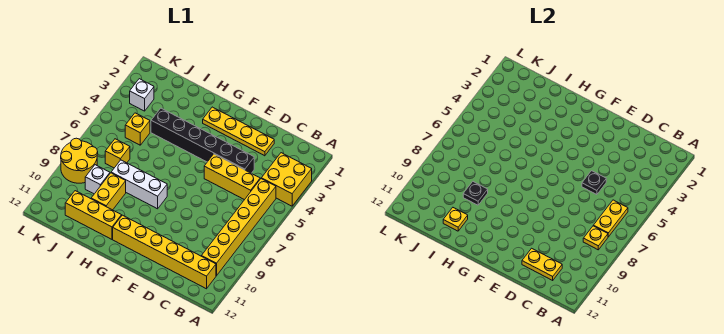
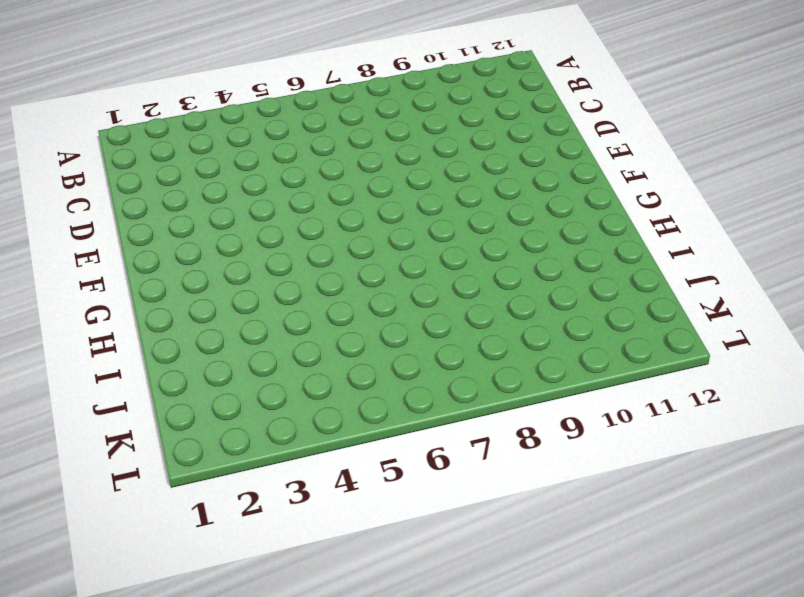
none -> yellow brick A3:B4 level 1
none -> yellow brick B5:B10 level 1
none -> yellow brick B11:G11 level 1

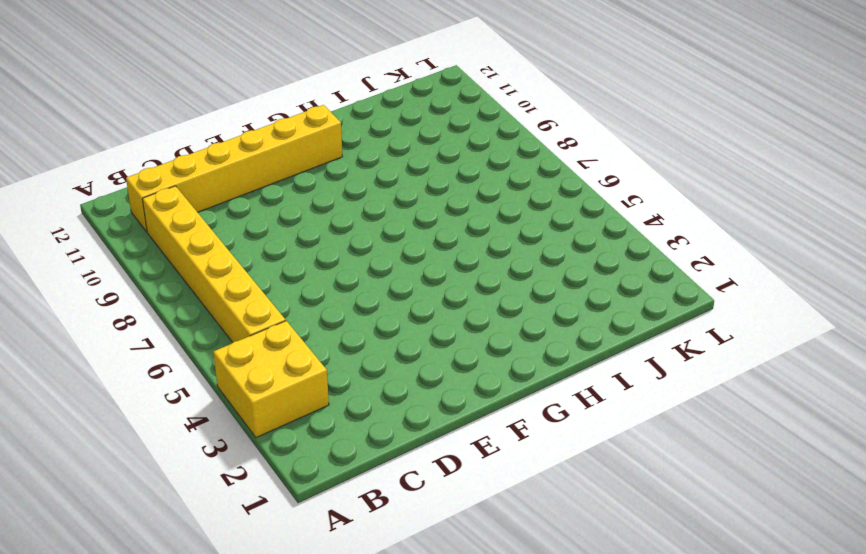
none -> yellow brick C5:E5 level 1
none -> yellow plate D2:G2 level 1
none -> black brick D4:I4 level 1

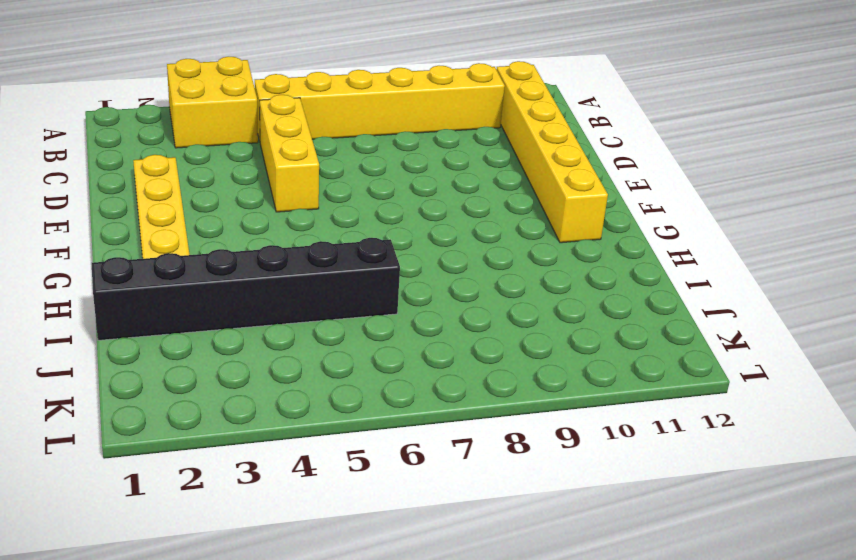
black brick I1:I6 level 1 -> black brick D4:I4 level 1
none -> white brick G8:I8 level 1
none -> yellow brick H11:J11 level 1
none -> yellow brick I9:I10 level 1

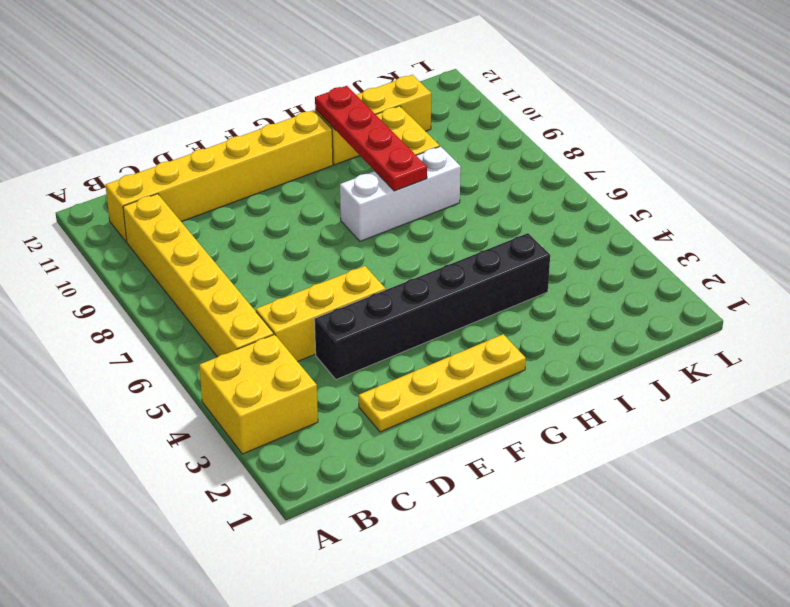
red plate H8:H11 level 2 -> none
none -> yellow brick J5 level 1
none -> yellow brick J7 level 1
none -> white brick J9 level 1

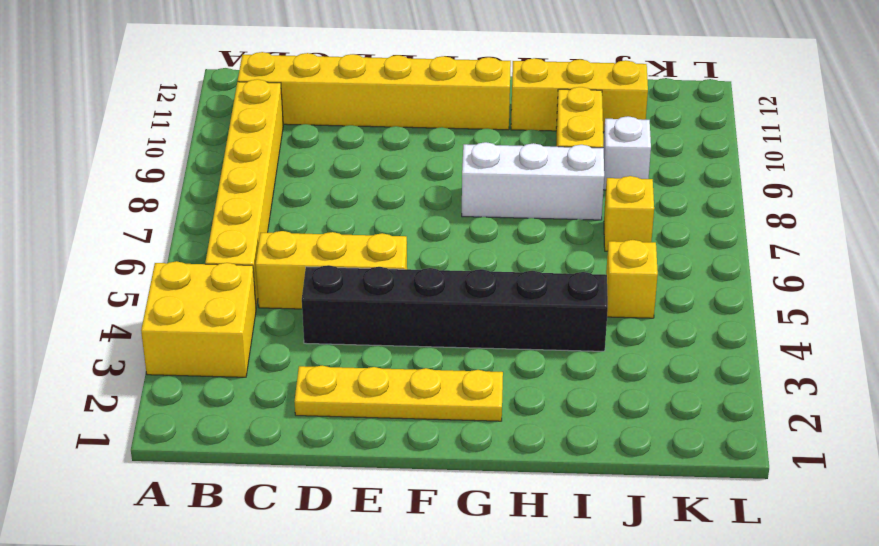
none -> white brick K3 level 1
none -> yellow round brick K8:L9 level 1
none -> yellow plate B6:B7 level 2

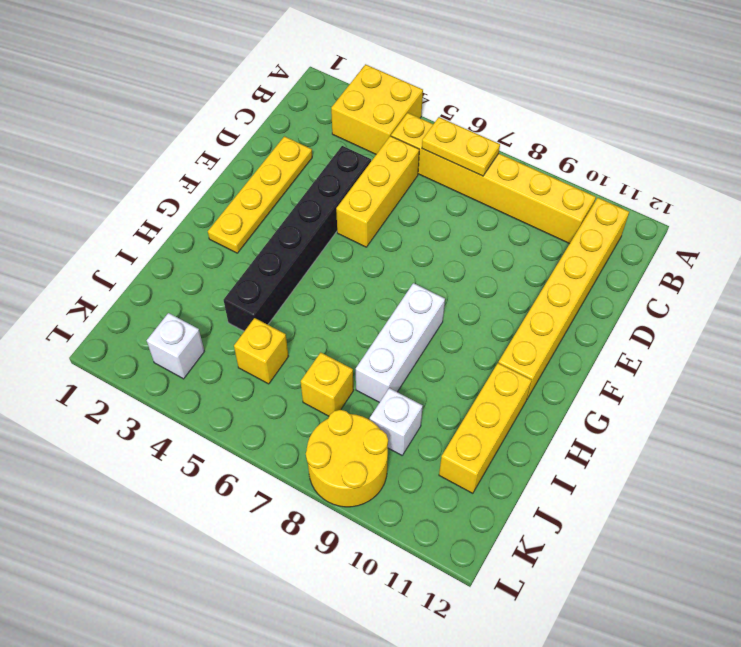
none -> yellow brick I9:I10 level 1
none -> yellow plate B8 level 2
none -> yellow plate C11:D11 level 2

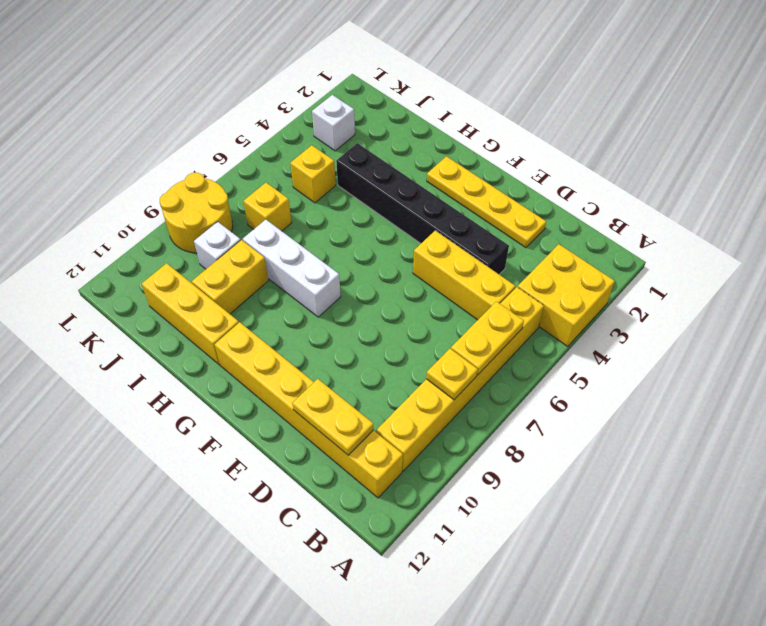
none -> black plate D5 level 2
none -> black plate I9 level 2
none -> yellow plate I11 level 2

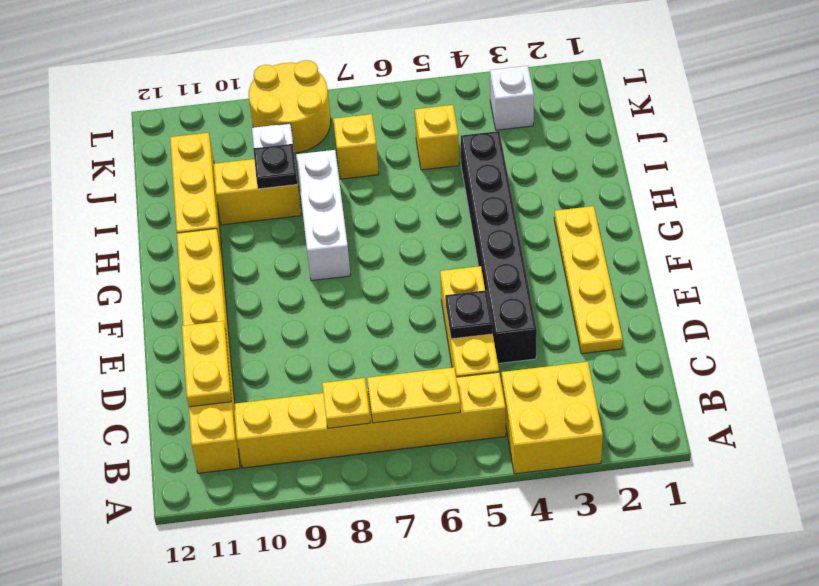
none -> yellow plate I11 level 2

